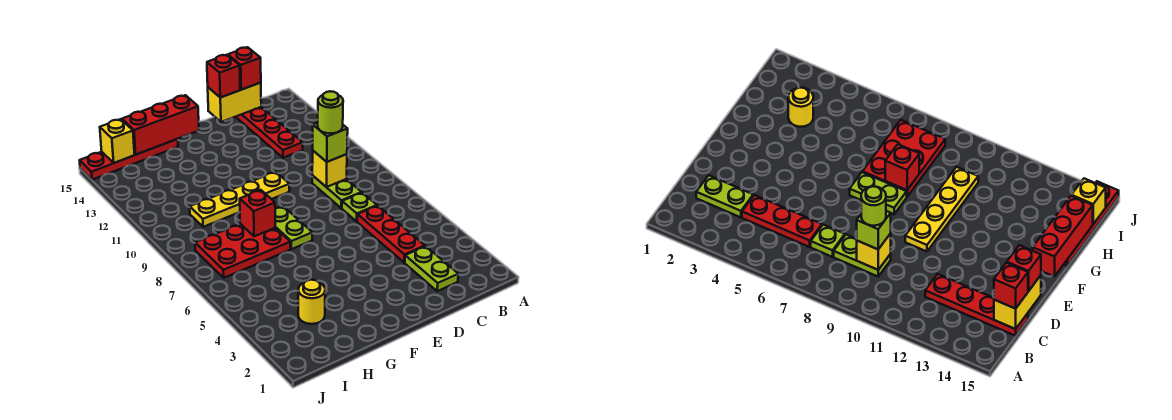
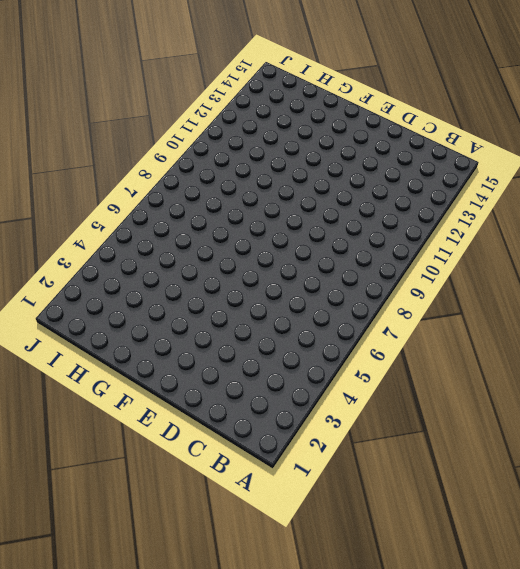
none -> lime plate C2:C3 level 1
none -> red plate C4:C6 level 1
none -> lime plate C7 level 1

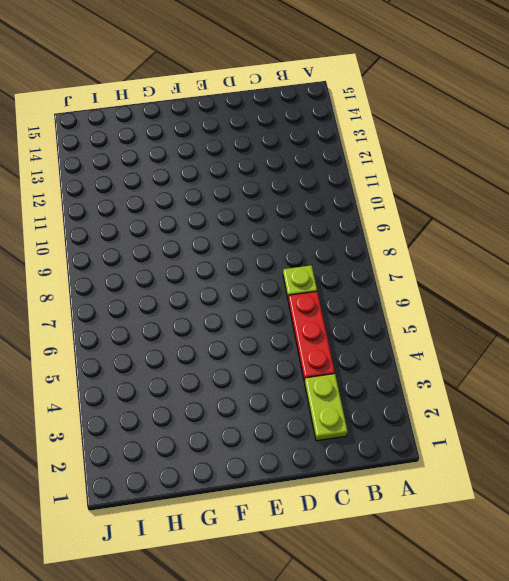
none -> lime plate C8:C9 level 1
none -> red plate C12:C15 level 1
none -> yellow plate E10:H10 level 1

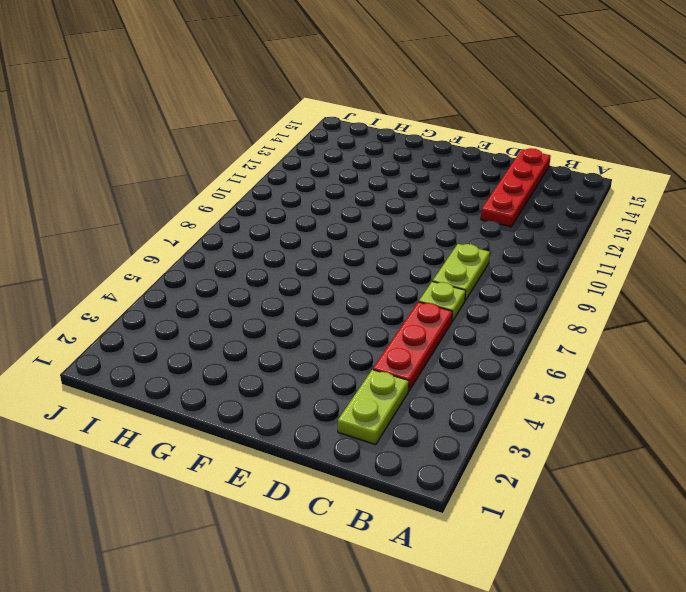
none -> yellow plate E10:H10 level 1
none -> lime plate F7:F8 level 1
none -> red plate G7:I8 level 1

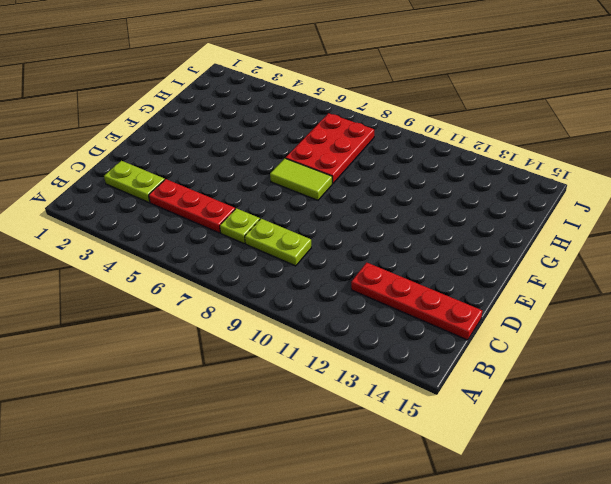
lime tile F7:F8 level 1 -> lime plate F7:F8 level 1
none -> yellow plate E10:H10 level 1
none -> red plate G15:J15 level 1
none -> yellow round brick H3 level 1

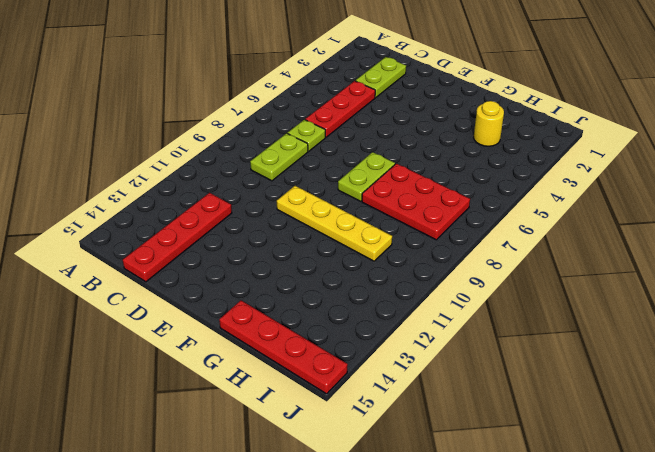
none -> yellow brick C9 level 2
none -> yellow brick C15:D15 level 2
none -> red brick F15:H15 level 2

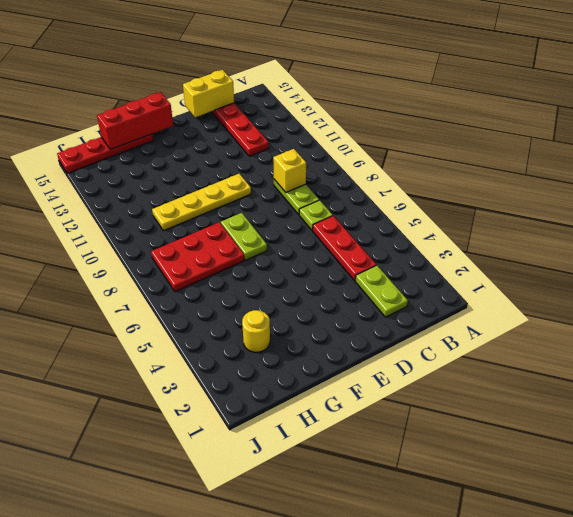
none -> red brick G8 level 2
none -> yellow brick I15 level 2
none -> lime brick C9 level 3

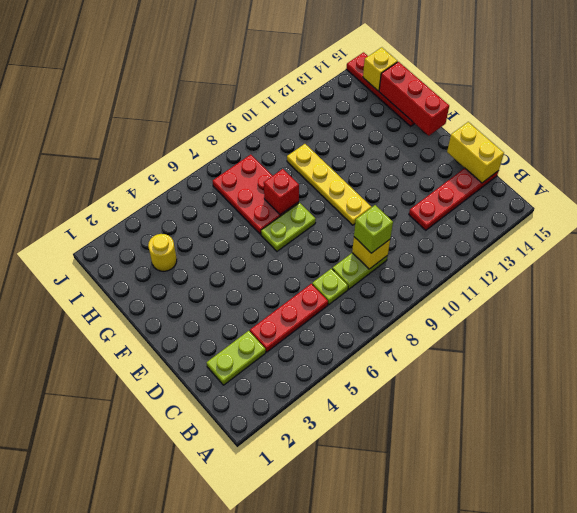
none -> red brick C15 level 3
none -> red brick D15 level 3
none -> lime round brick C9 level 4

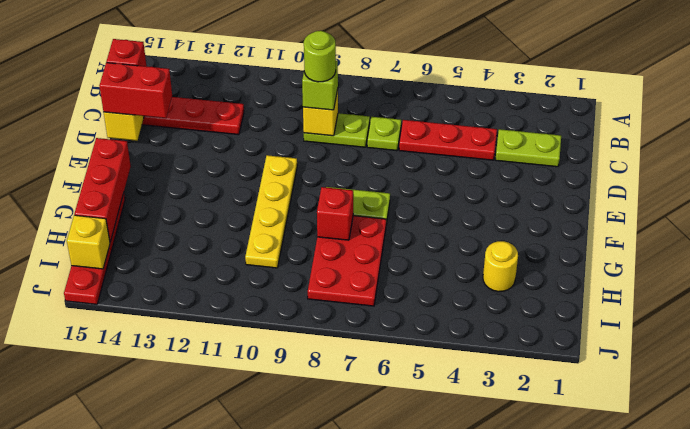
red brick D14:D15 level 3 -> red brick D15 level 3

